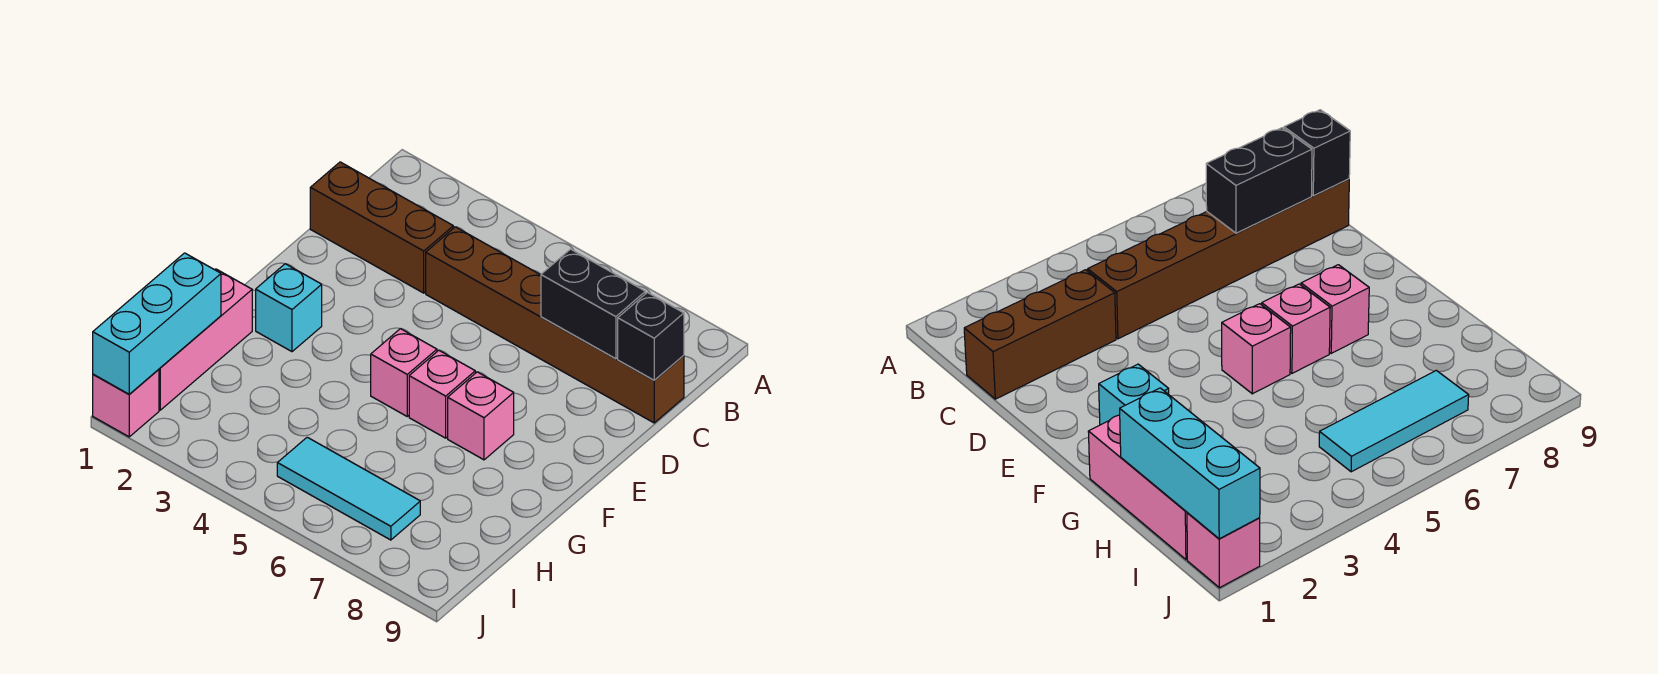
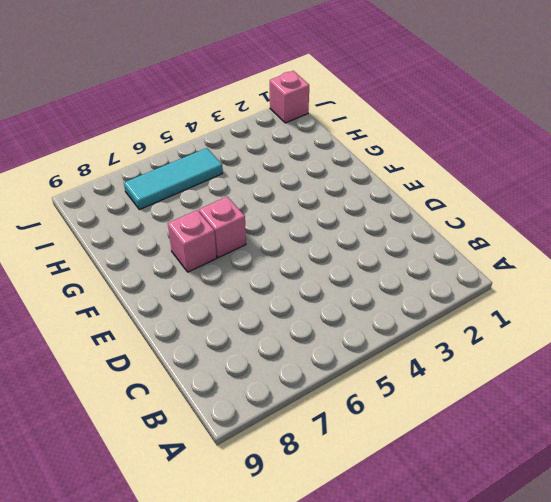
none -> brown brick C1:C3 level 1
none -> brown brick C4:C9 level 1
none -> cyan brick F2 level 1

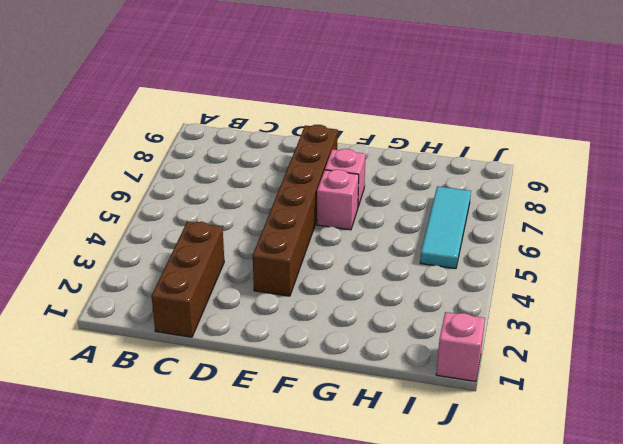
brown brick E3:E8 level 1 -> brown brick C4:C9 level 1
none -> cyan brick F2 level 1
none -> pink brick F5 level 1
none -> pink brick G1:I1 level 1

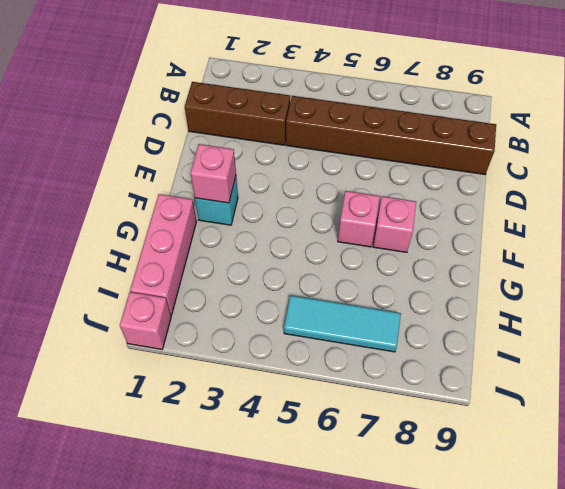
pink brick F2 level 2 -> pink brick F5 level 1
none -> black brick C7:C8 level 2
none -> black brick C9 level 2
none -> cyan brick H1:J1 level 2

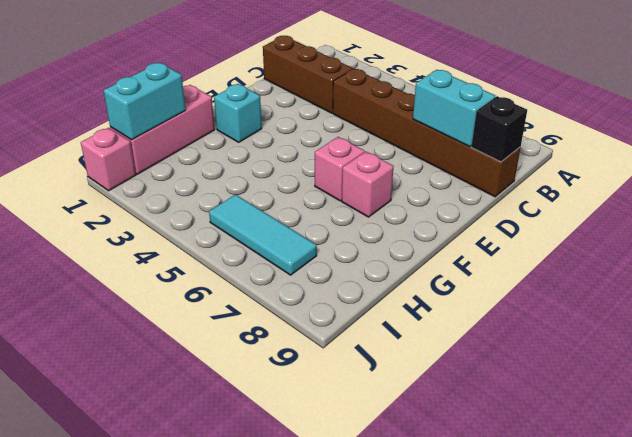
cyan brick C7:C8 level 2 -> black brick C7:C8 level 2
cyan brick H1:I1 level 2 -> cyan brick H1:J1 level 2
none -> pink brick F5 level 1

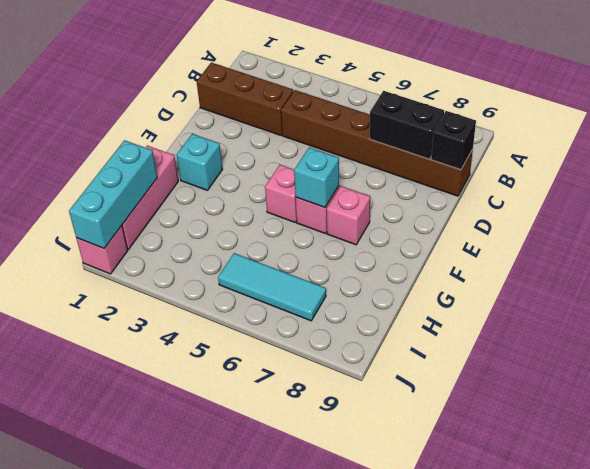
cyan brick F6 level 2 -> none

